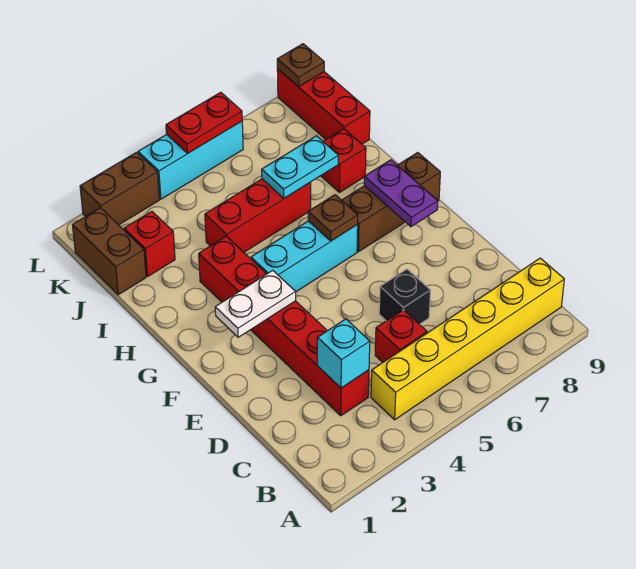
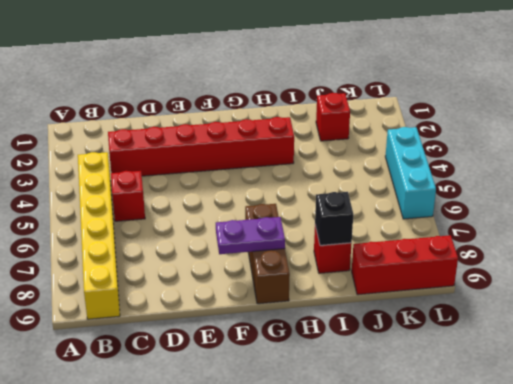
black brick I8 level 2 -> black brick D6 level 1
none -> cyan brick G4:G6 level 1
none -> red brick I4:I6 level 1
none -> brown brick J1:K1 level 1

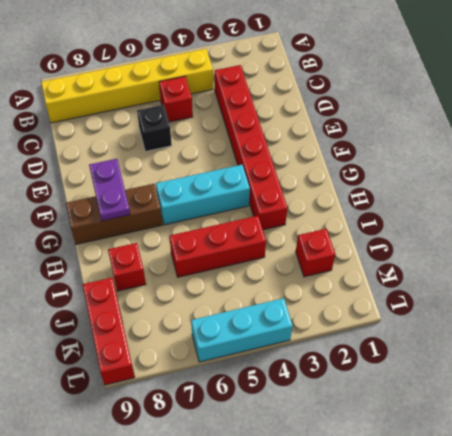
none -> brown brick J1:K1 level 1
none -> brown brick L2:L3 level 1
none -> cyan brick C3 level 2

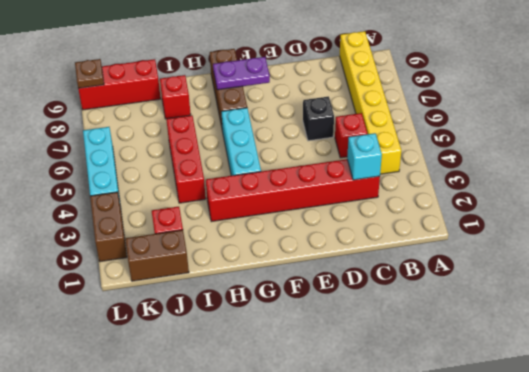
none -> white plate F2:F3 level 2
none -> brown plate G6 level 2
none -> cyan plate I6:I7 level 2

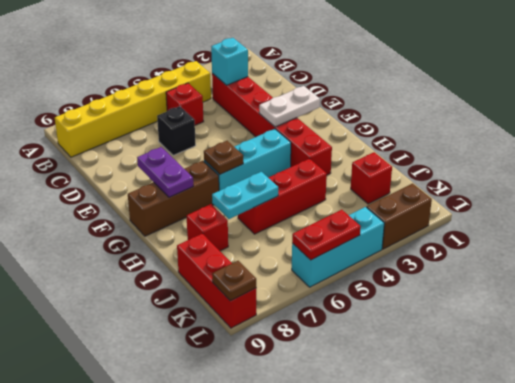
none -> brown brick J1:K1 level 1

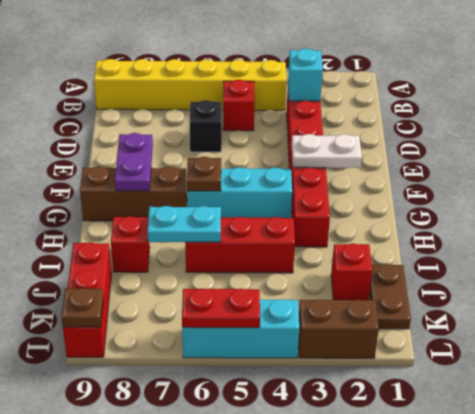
brown plate J1:K1 level 1 -> brown brick J1:K1 level 1

